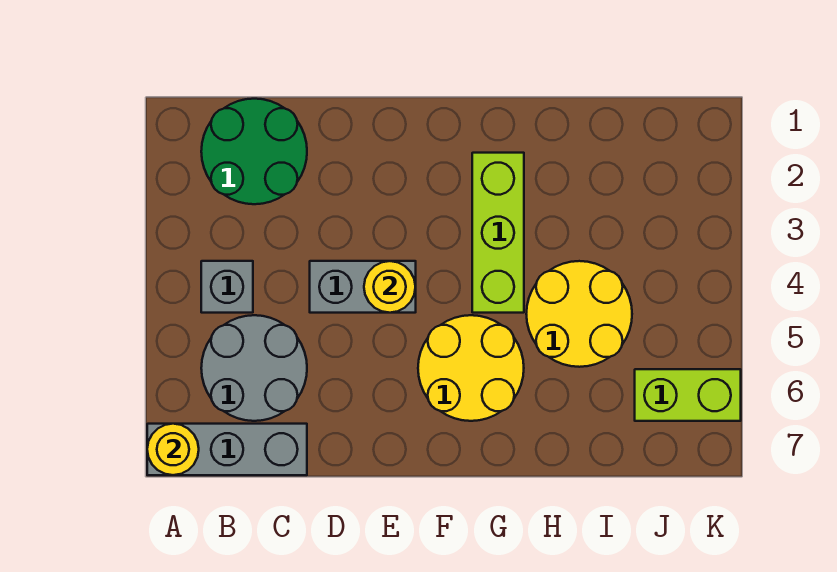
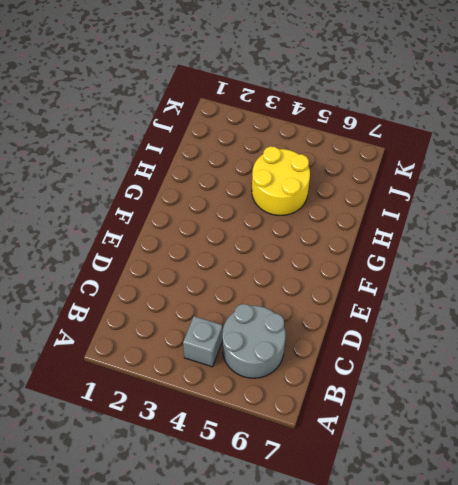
none -> grey brick A7:C7 level 1
none -> green round brick B1:C2 level 1

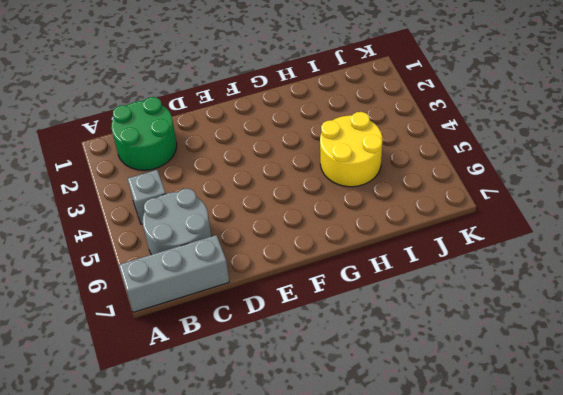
none -> grey brick D4:E4 level 1
none -> yellow round brick F5:G6 level 1

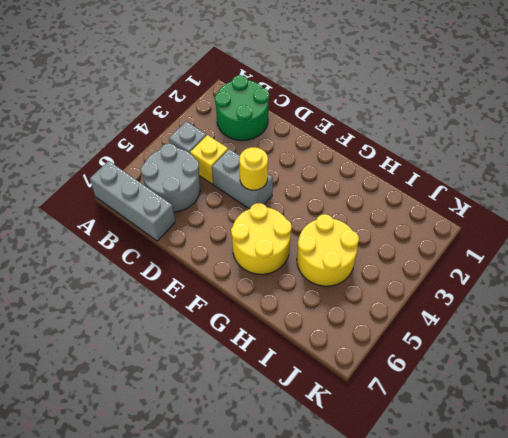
yellow brick C4 level 1 -> none
none -> lime brick G2:G4 level 1
none -> lime brick J6:K6 level 1

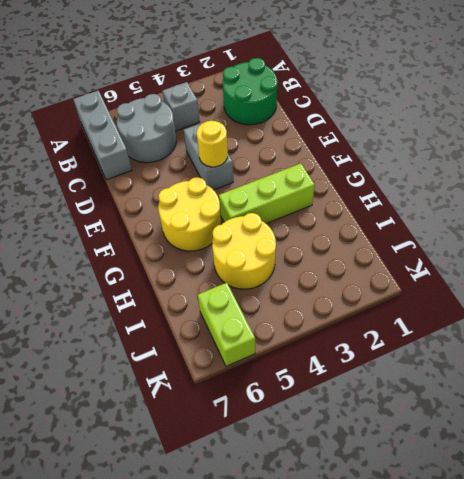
none -> yellow round brick A7 level 2

